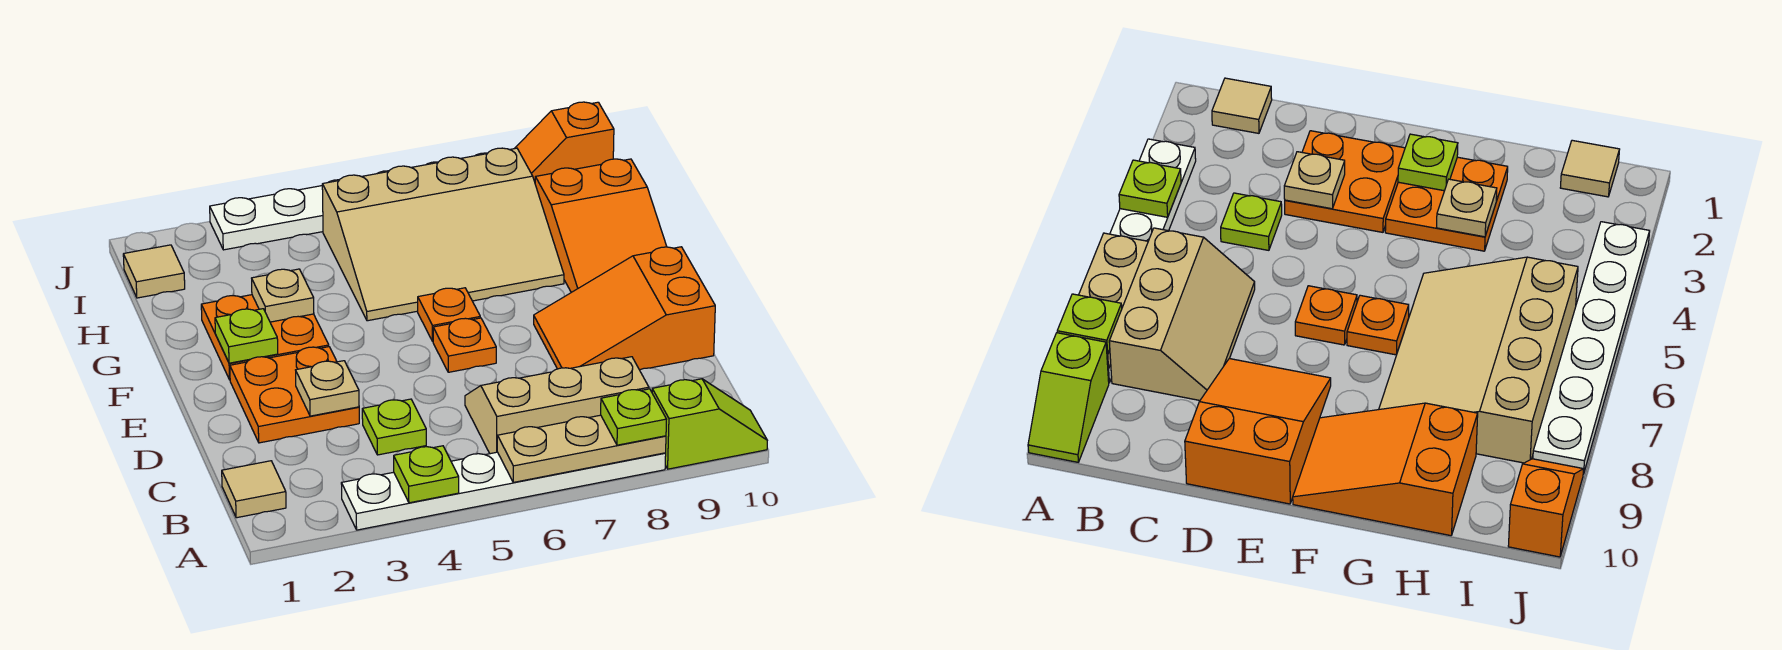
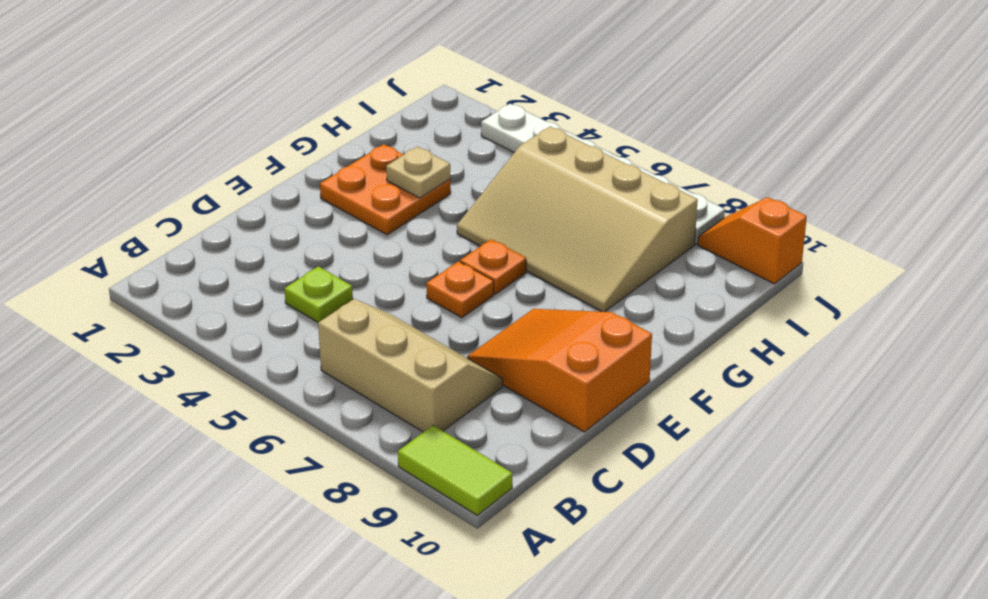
lime tile A9:A10 level 1 -> lime slope A9:A10 level 1 top 9
none -> white plate A3:A8 level 1
none -> tan tile B1 level 1
none -> orange plate D2:E3 level 1

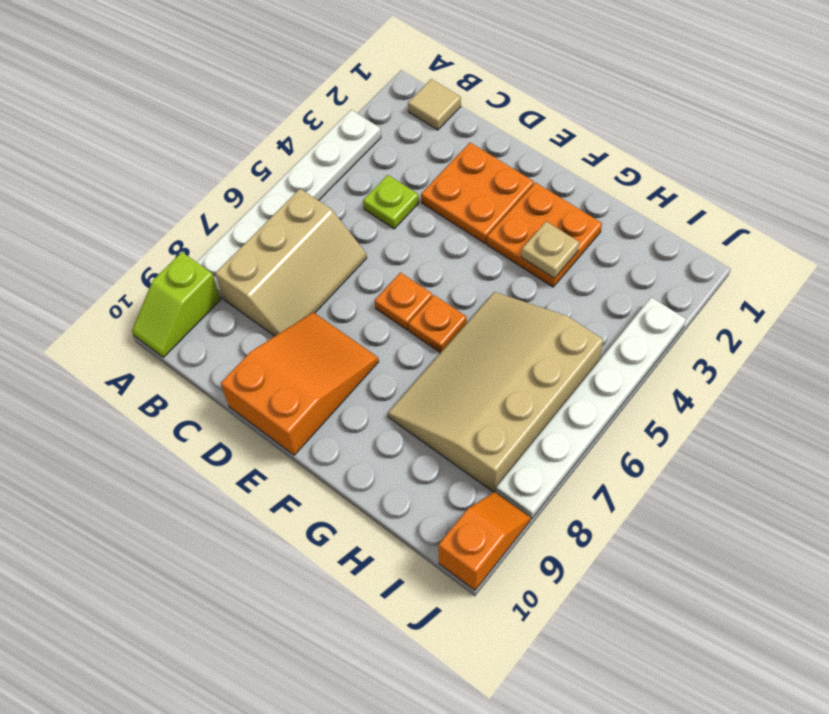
none -> orange slope F9:H10 level 1 top H
none -> tan tile I1 level 1
none -> lime plate A4 level 2

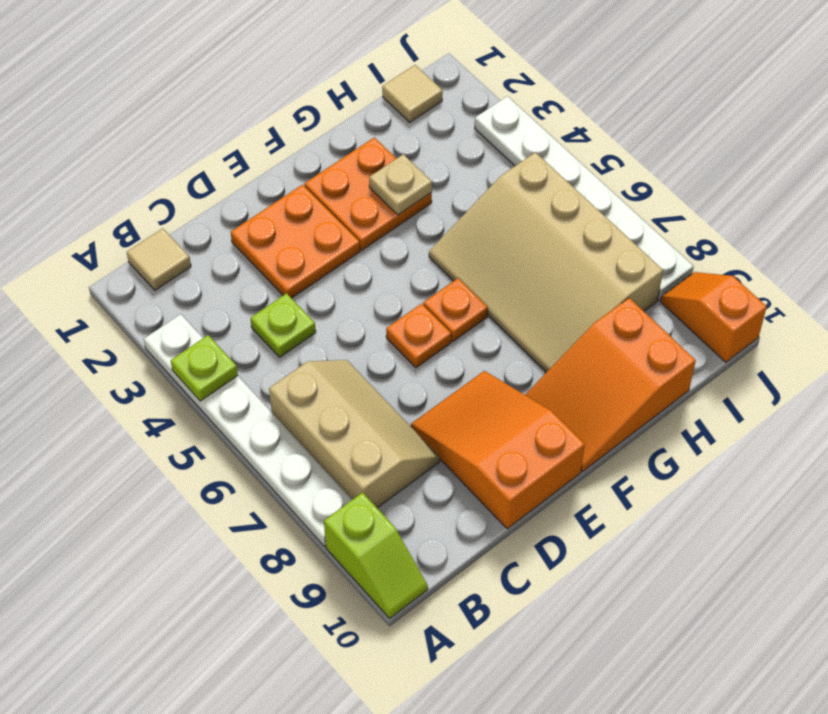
none -> tan plate A6:A8 level 2
none -> tan plate D3 level 2
none -> lime plate F2 level 2

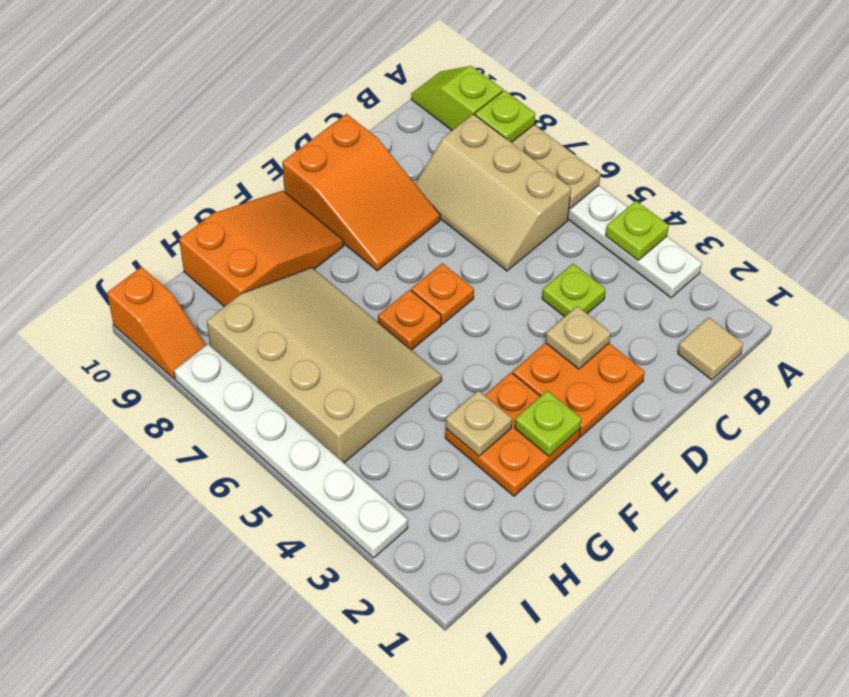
none -> tan tile I1 level 1

